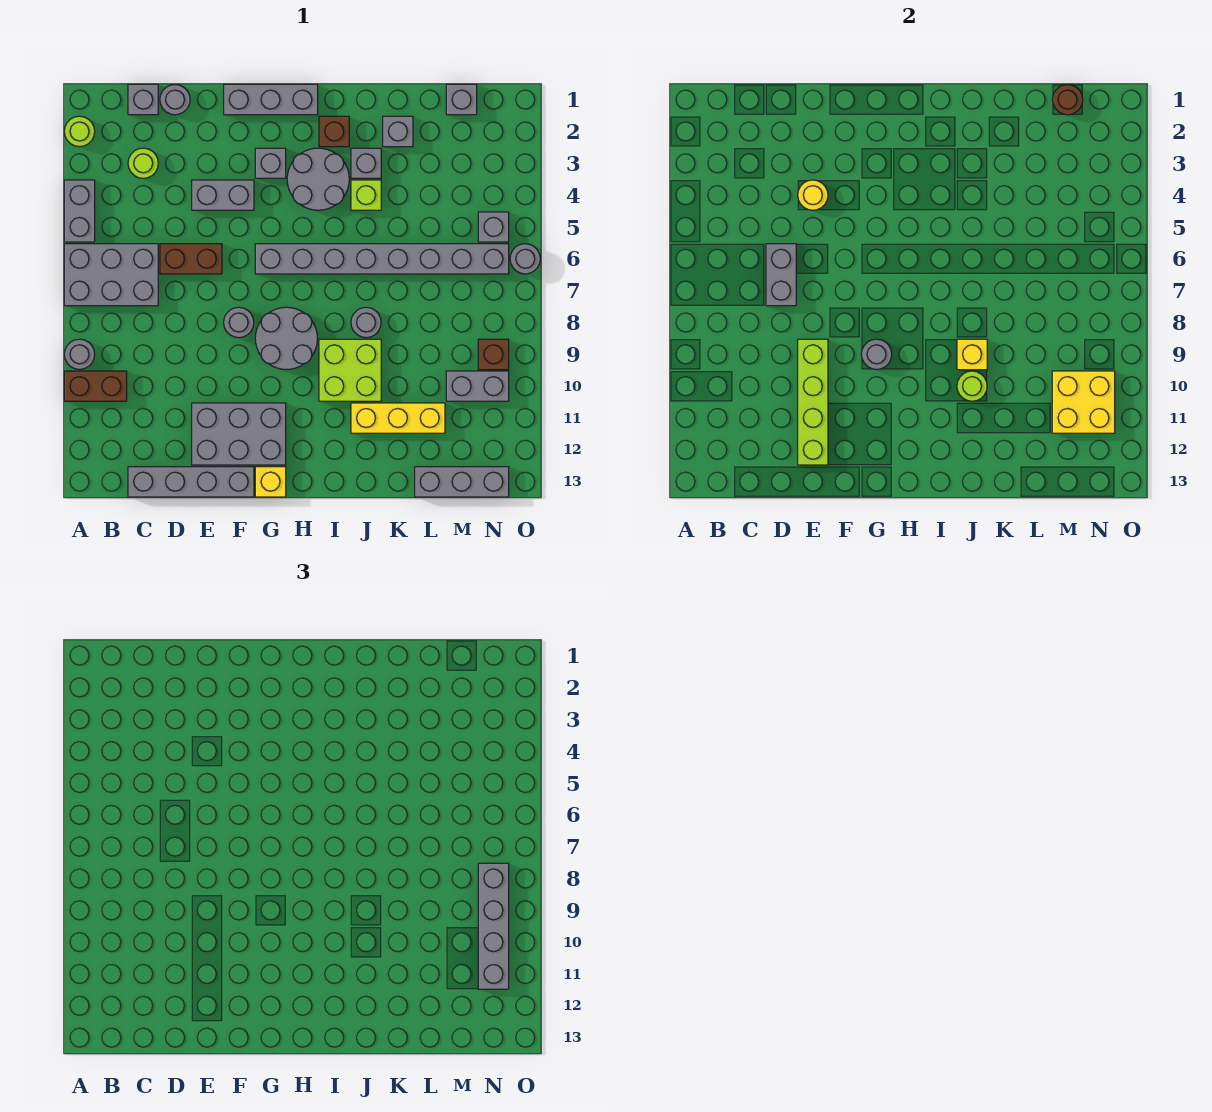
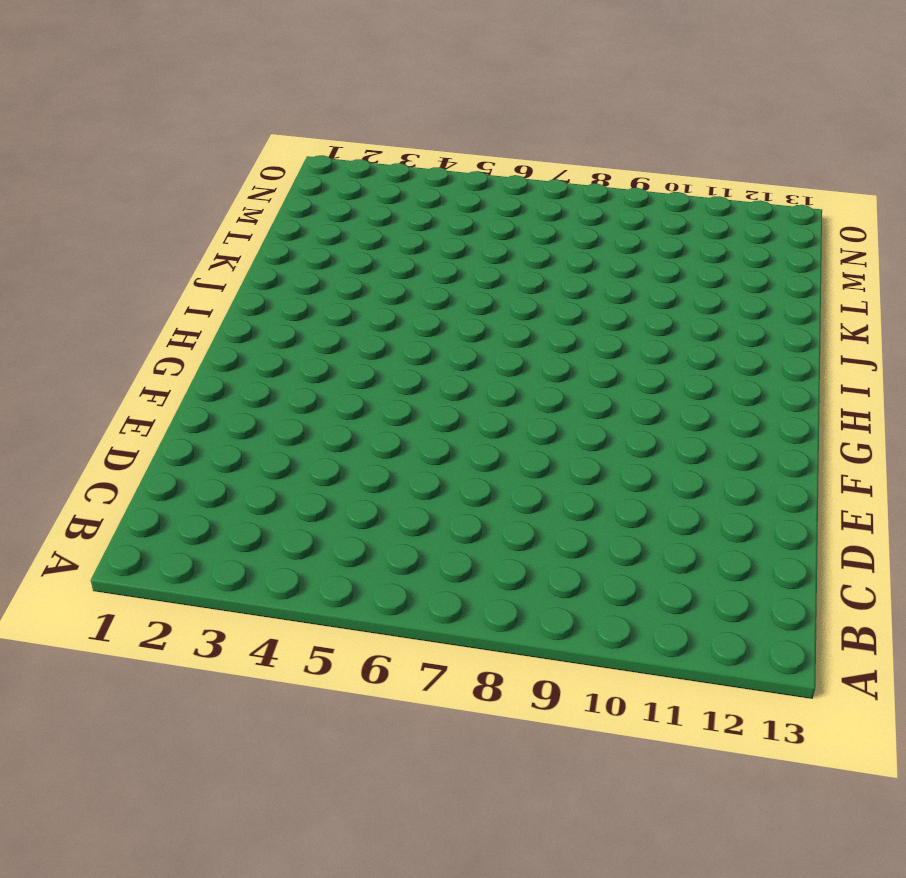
none -> lime round brick A2 level 1
none -> grey brick A4:A5 level 1
none -> grey brick A6:C7 level 1
none -> grey round brick A9 level 1

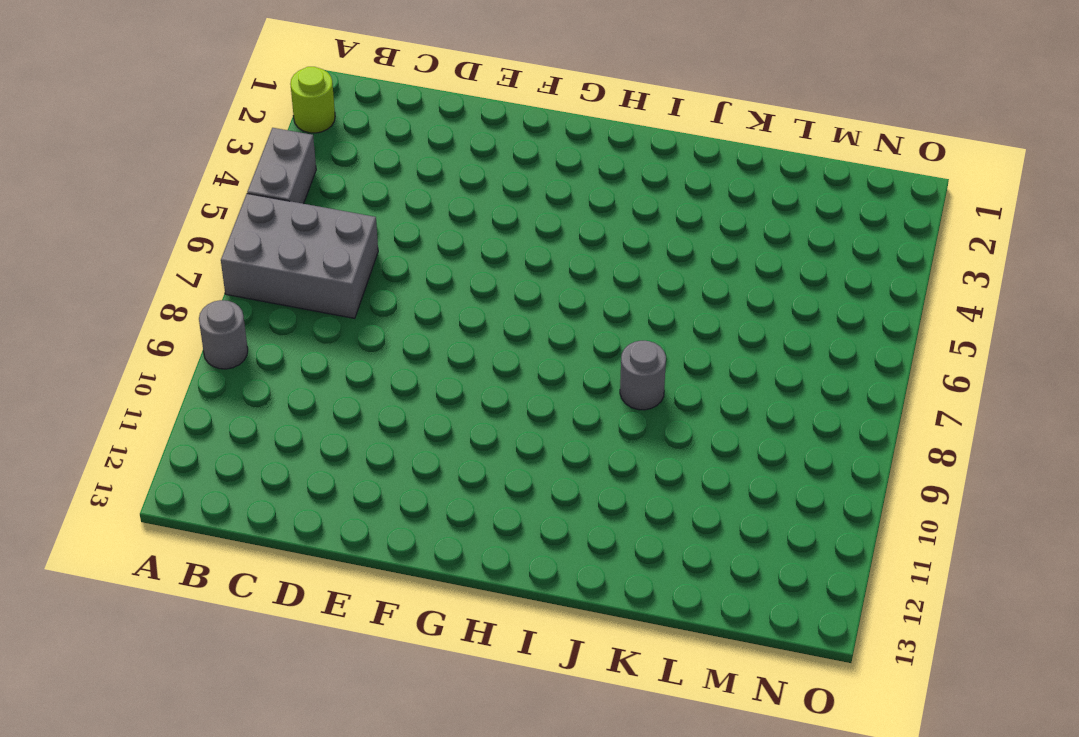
none -> brown brick A10:B10 level 1
none -> grey brick C1 level 1
none -> lime round brick C3 level 1
none -> grey brick C13:F13 level 1

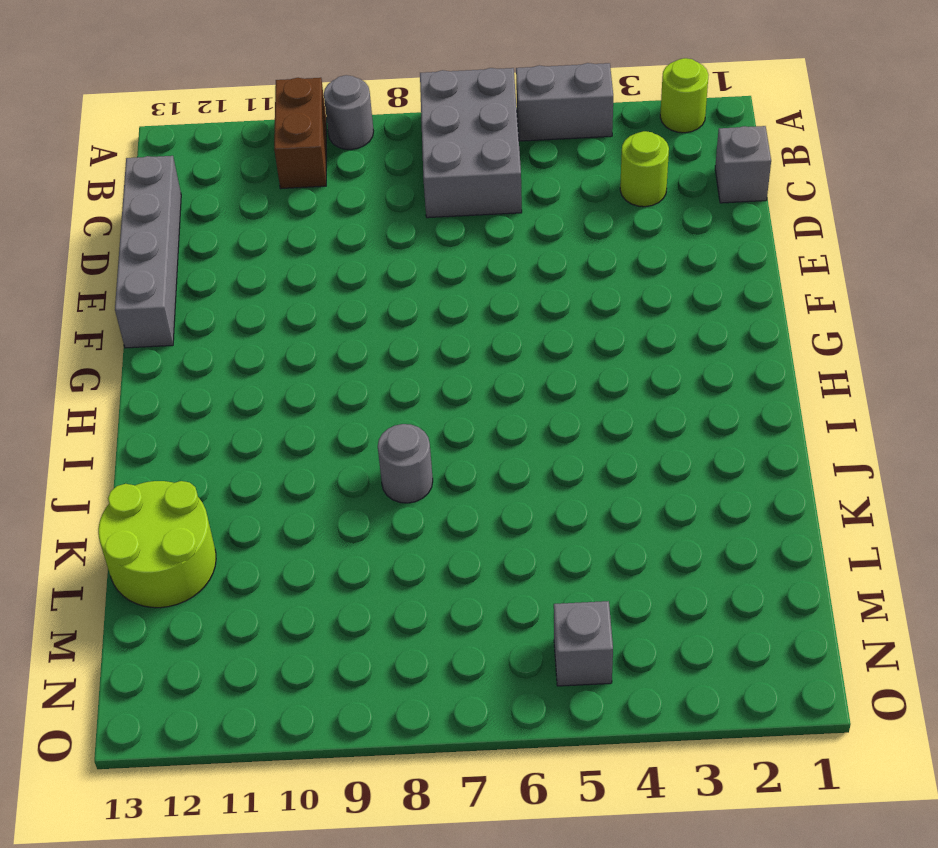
lime round brick K12:L13 level 1 -> grey brick L13:N13 level 1
none -> grey round brick D1 level 1
none -> brown brick D6:E6 level 1
none -> grey brick E4:F4 level 1
none -> grey brick E11:G12 level 1

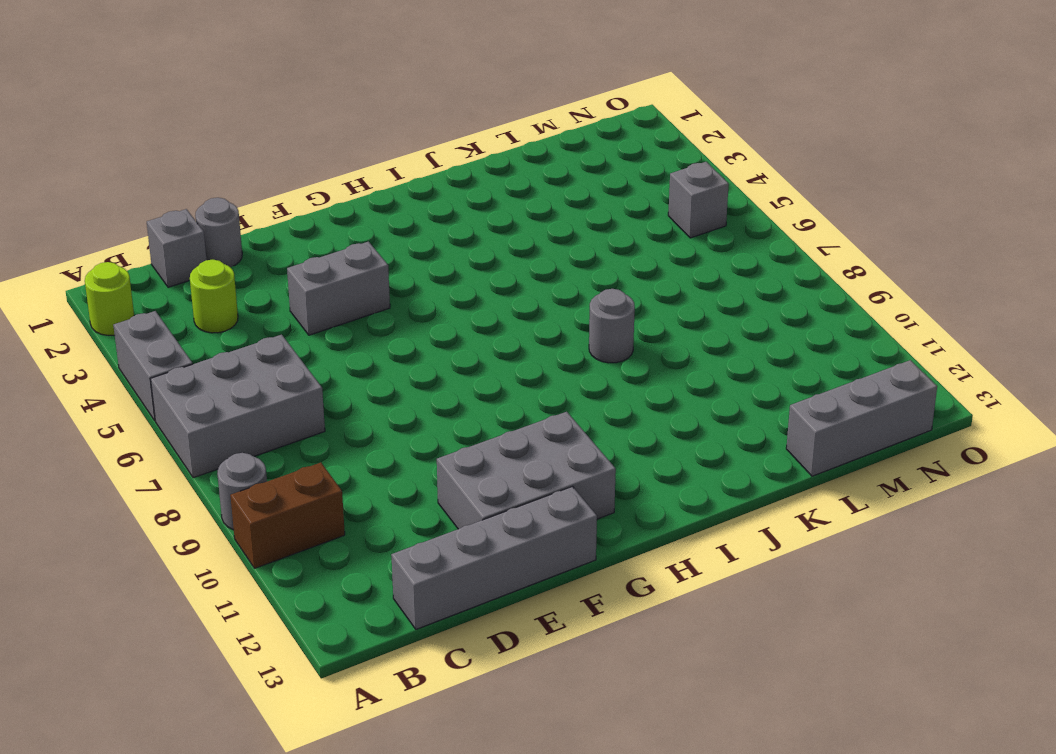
none -> brown brick D6:E6 level 1
none -> grey brick F1:H1 level 1
none -> grey round brick F8 level 1
none -> grey brick G3 level 1

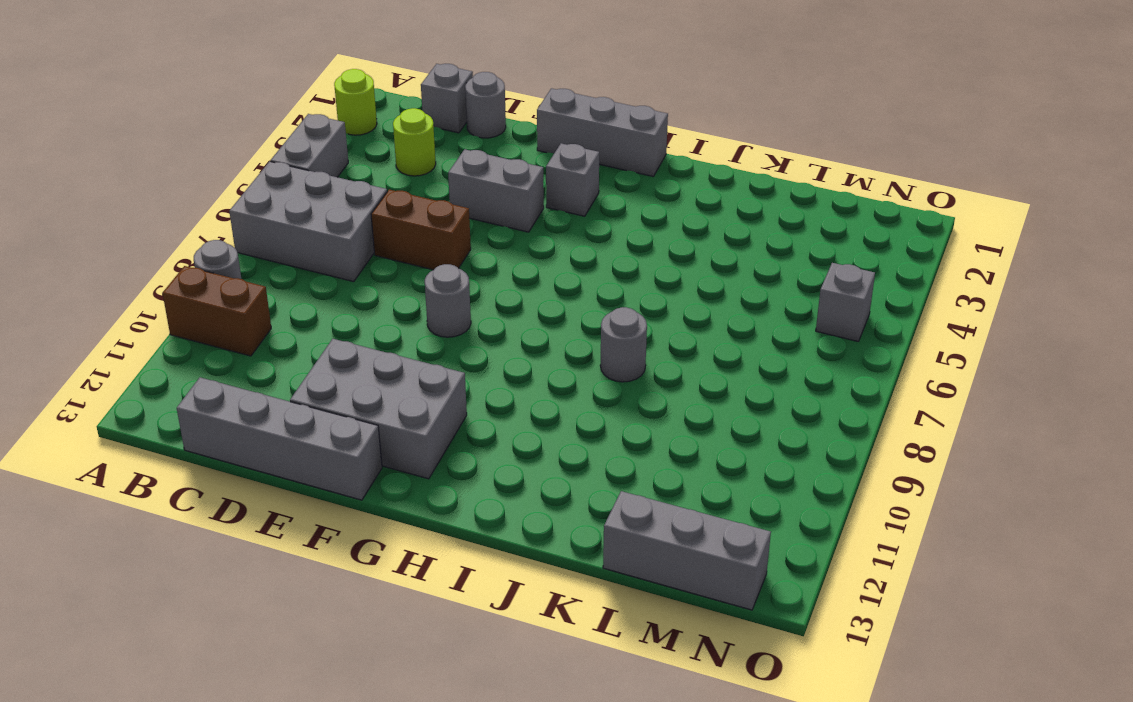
none -> grey brick G6:N6 level 1
none -> grey round brick G8:H9 level 1
none -> yellow brick G13 level 1
none -> grey round brick H3:I4 level 1

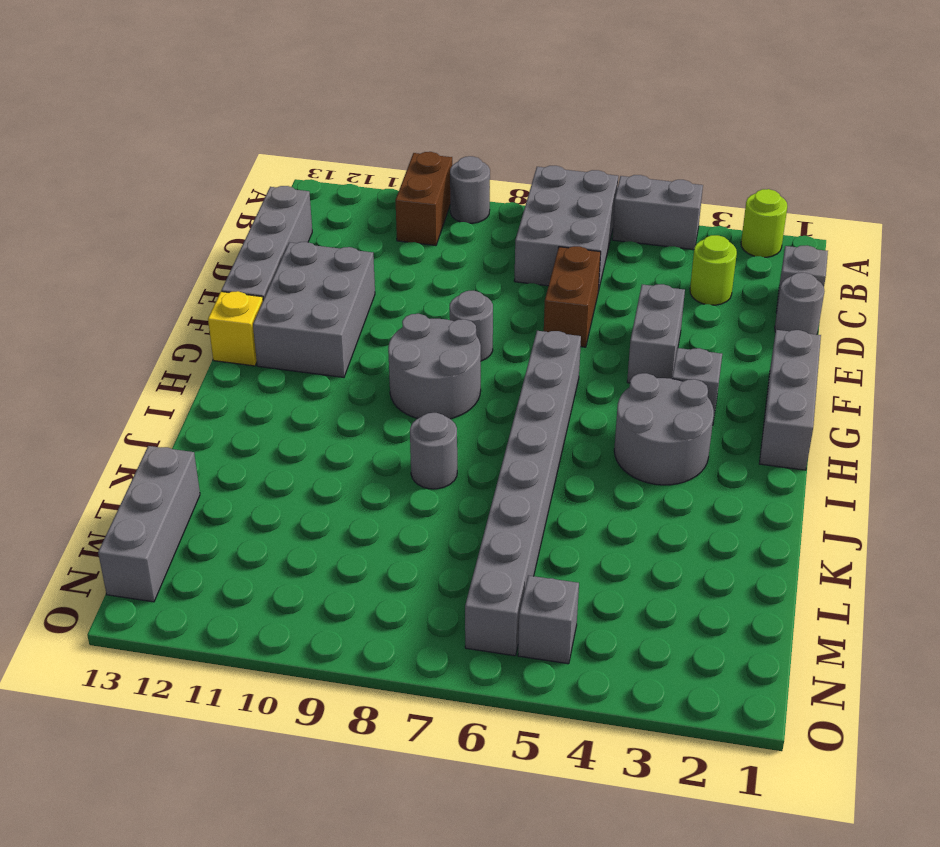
none -> brown brick I2 level 1
none -> lime brick I9:J10 level 1
none -> grey brick J3 level 1
none -> lime brick J4 level 1

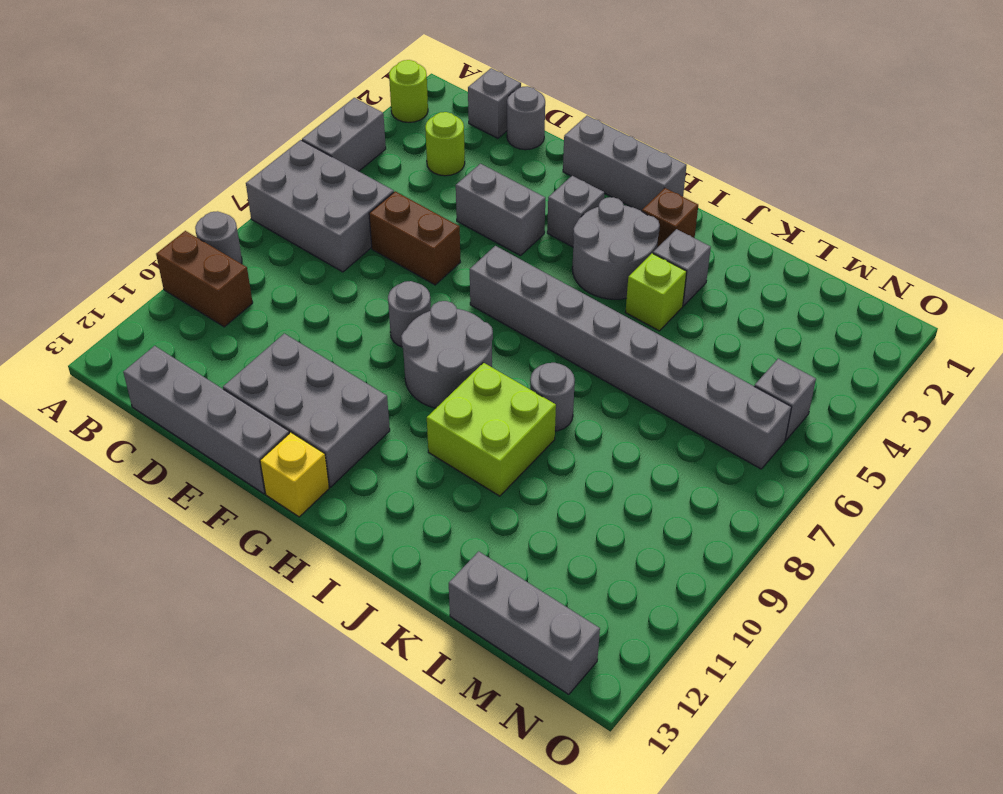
none -> yellow brick J11:L11 level 1
none -> grey brick K2 level 1
none -> grey brick M1 level 1
none -> grey brick M10:N10 level 1

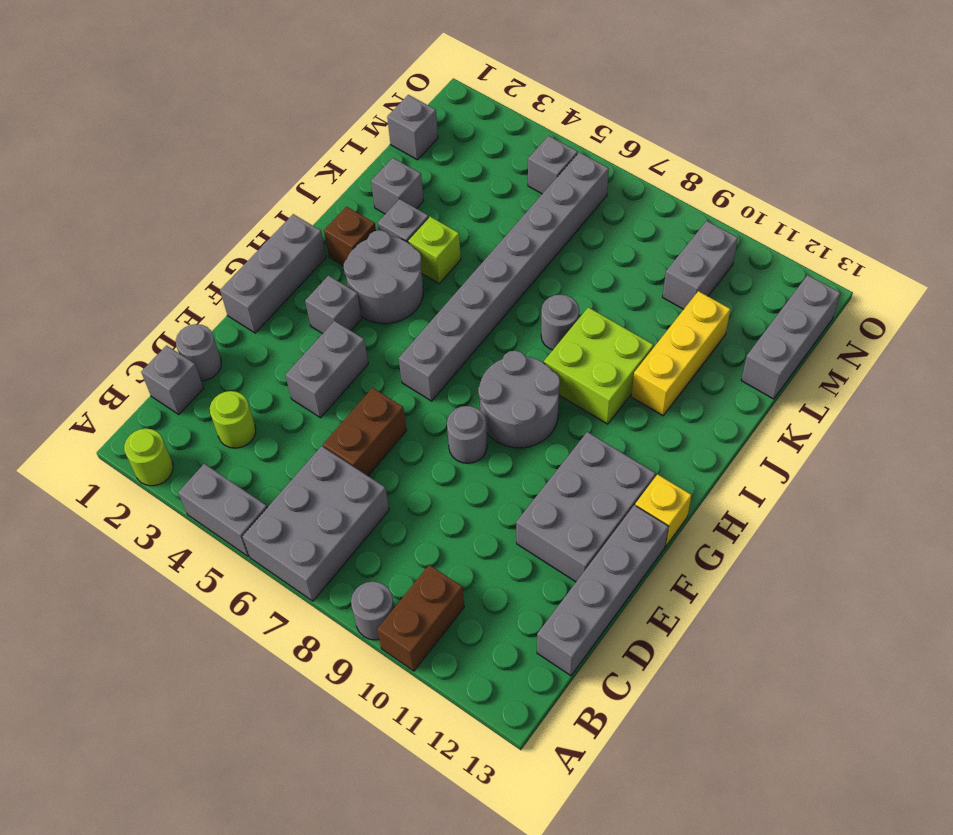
none -> brown brick N9 level 1
none -> grey round brick O6 level 1
none -> grey brick D6:D7 level 2
none -> yellow round brick E4 level 2

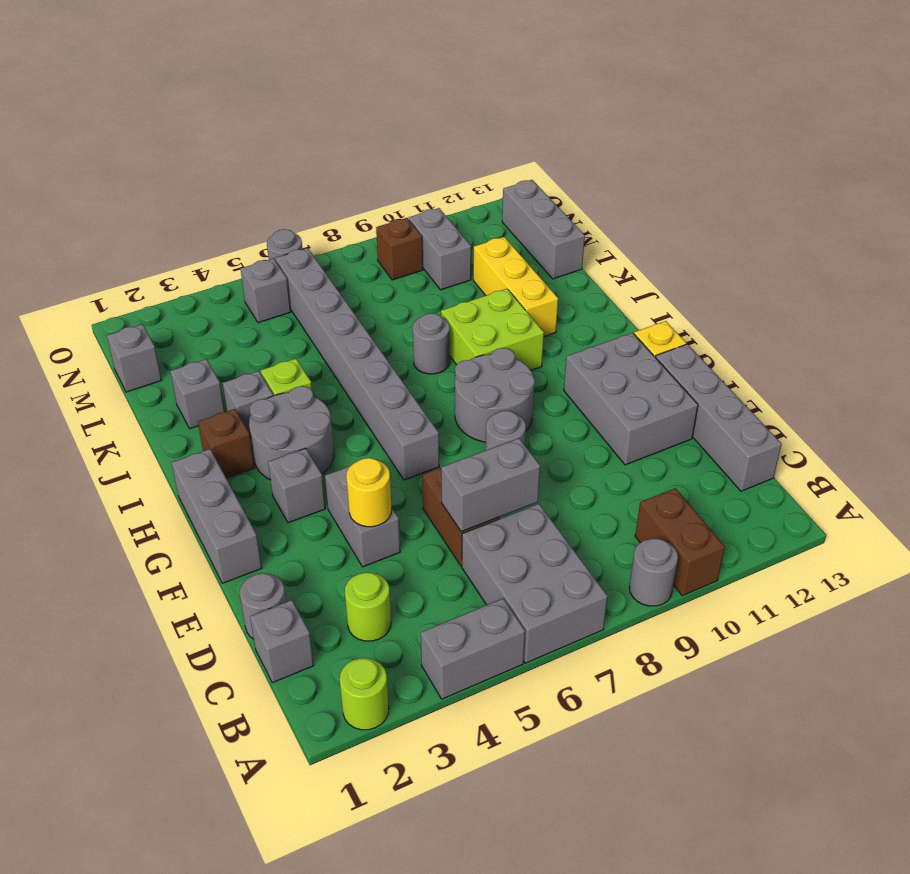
none -> lime brick E9:E12 level 2
none -> grey round brick G9 level 2
none -> yellow brick J9 level 2
none -> lime round brick J10 level 2

